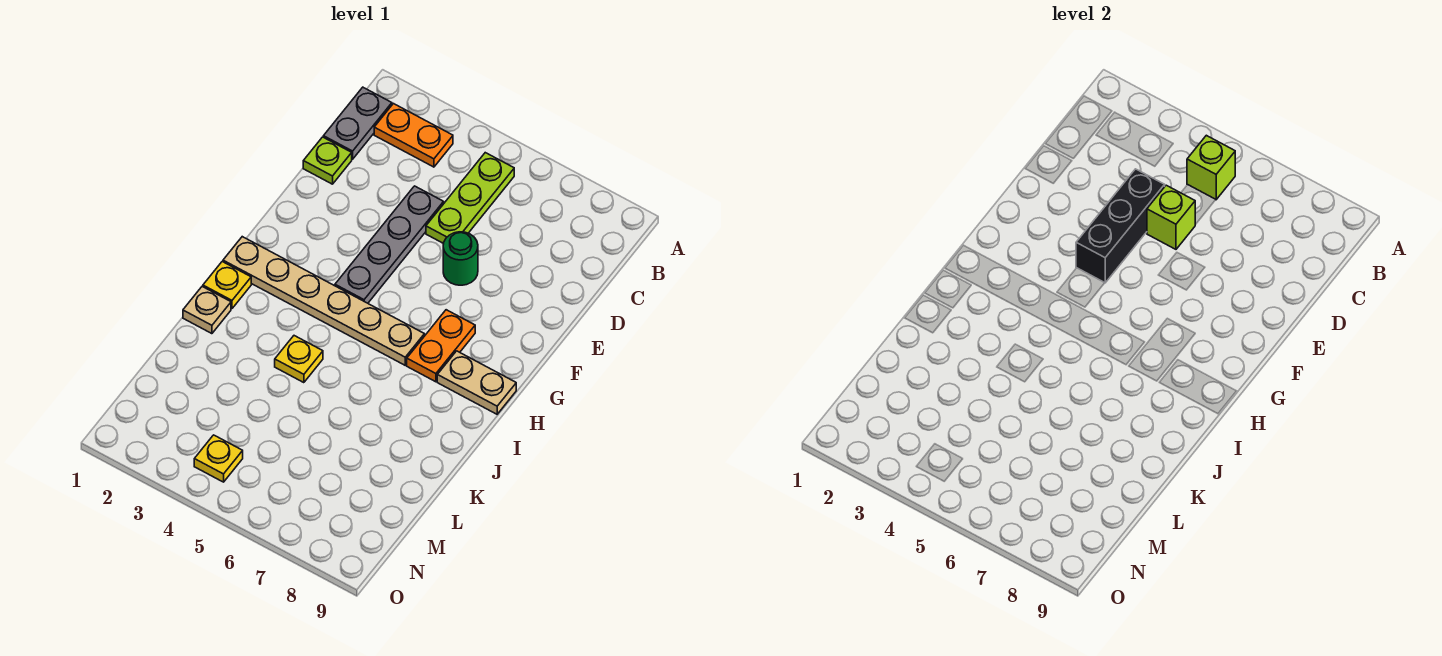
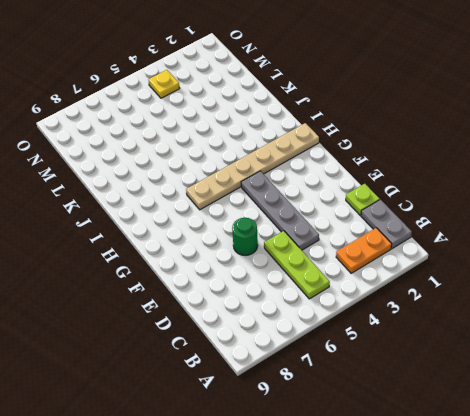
none -> orange plate G7:H7 level 1
none -> tan plate H8:H9 level 1
none -> yellow plate I1 level 1

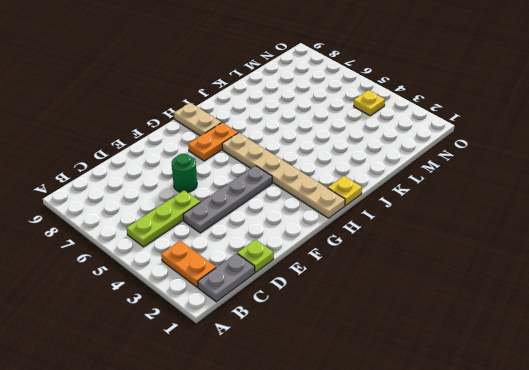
none -> tan plate J1 level 1
none -> yellow plate J4 level 1
none -> lime brick B5 level 2

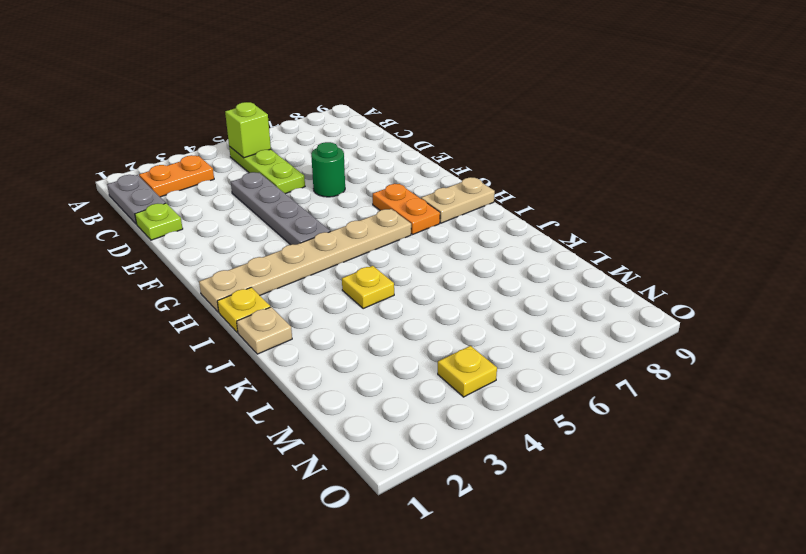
none -> black brick D4:F4 level 2
none -> lime brick D5 level 2

